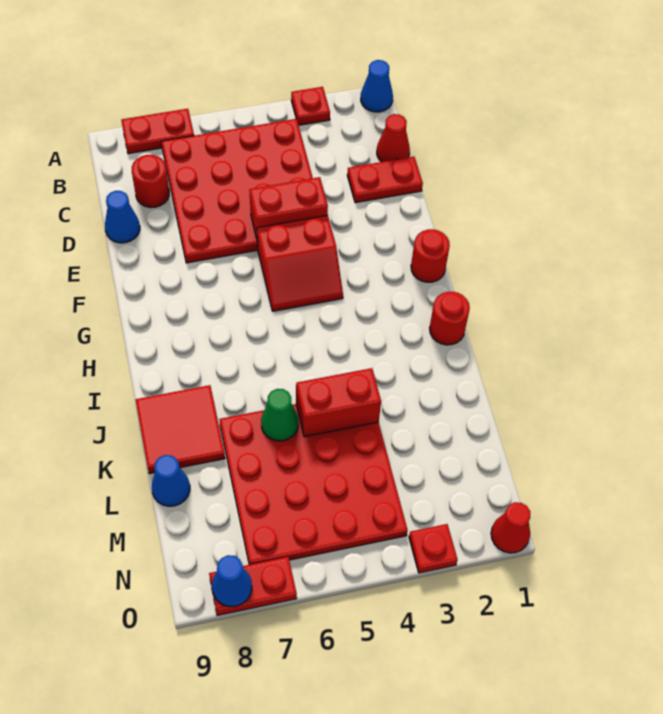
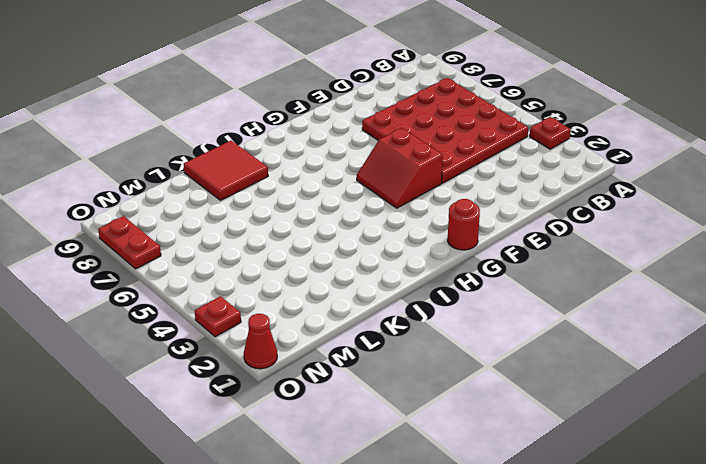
none -> blue cone A1 level 1
none -> red plate A7:A8 level 1
none -> red cone C1 level 1

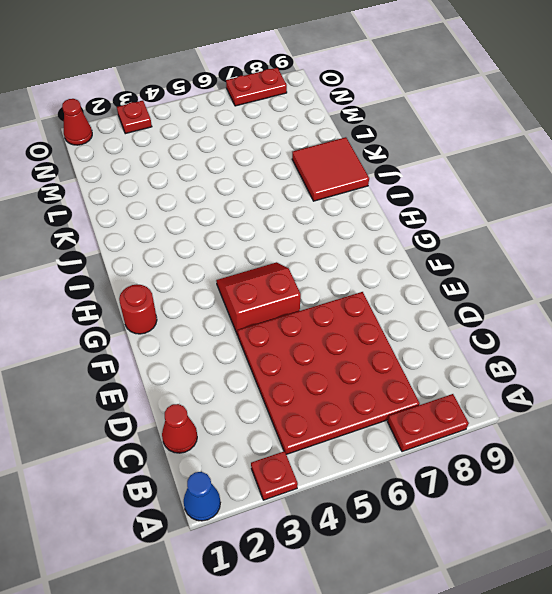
none -> red round brick C8 level 1
none -> red plate D1:D2 level 1
none -> blue cone D9 level 1

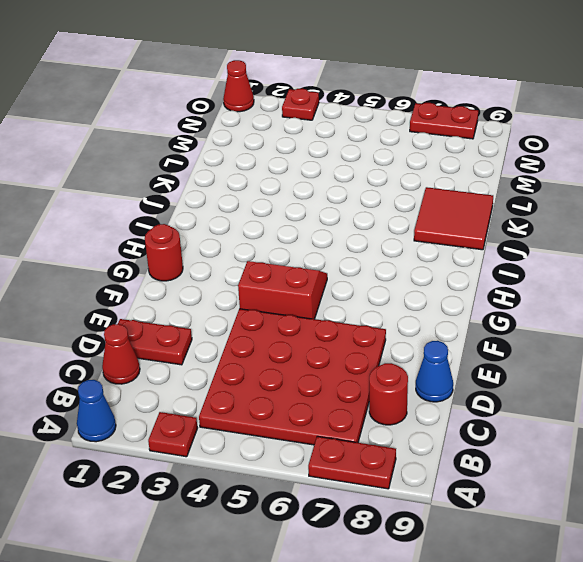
none -> red round brick I1 level 1
none -> red plate K4:N7 level 1
none -> blue cone L9 level 1

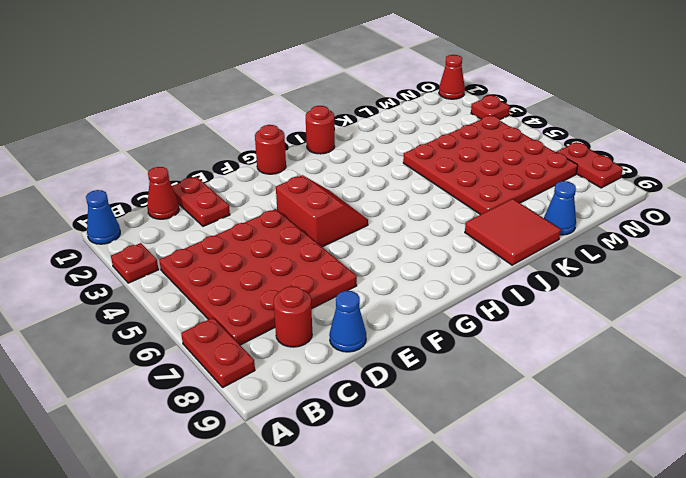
none -> red brick E4:E5 level 2
none -> red brick K4:K5 level 2
none -> green cone K6 level 2

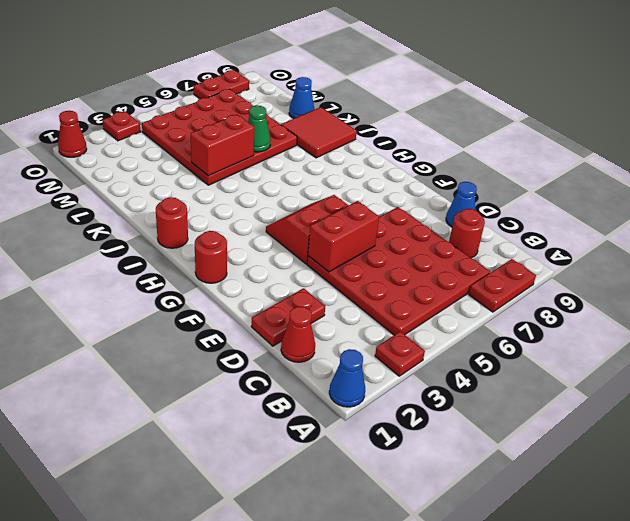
none -> blue cone O8 level 2

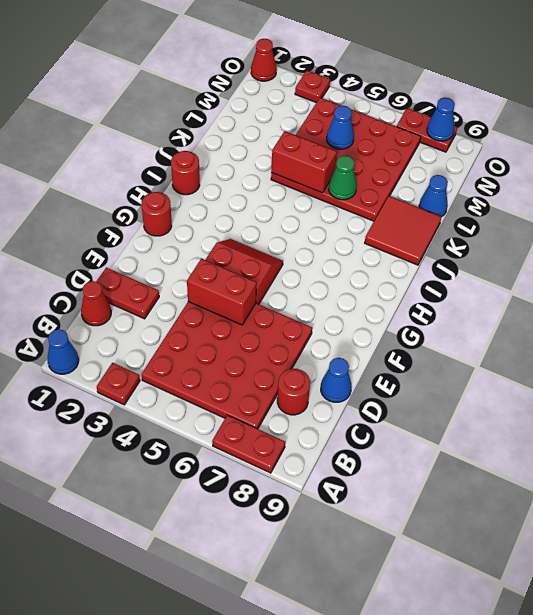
blue cone M5 level 2 -> none

